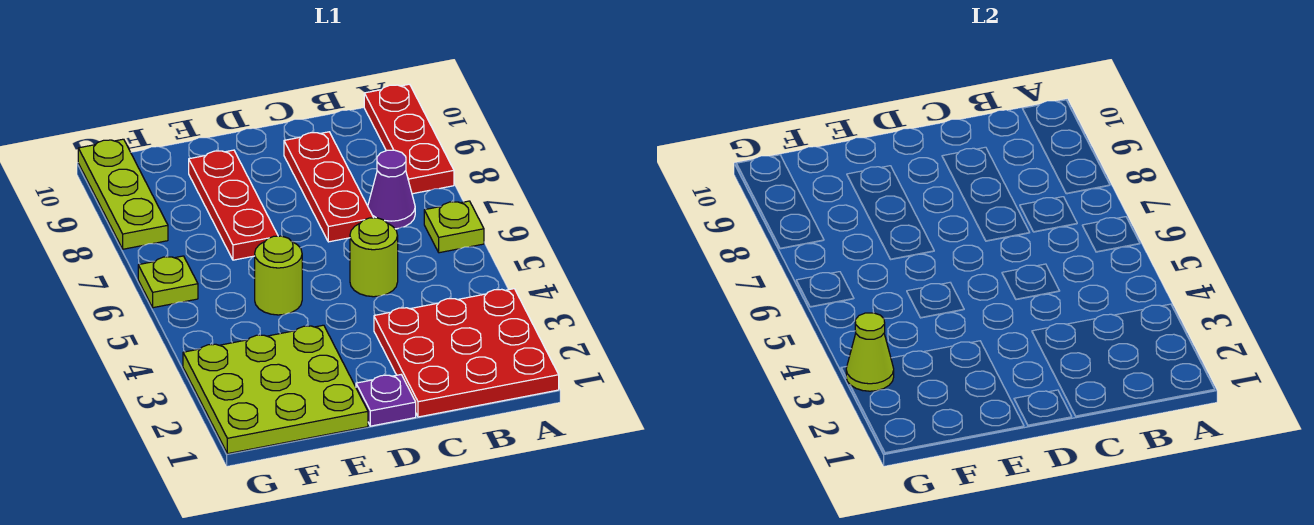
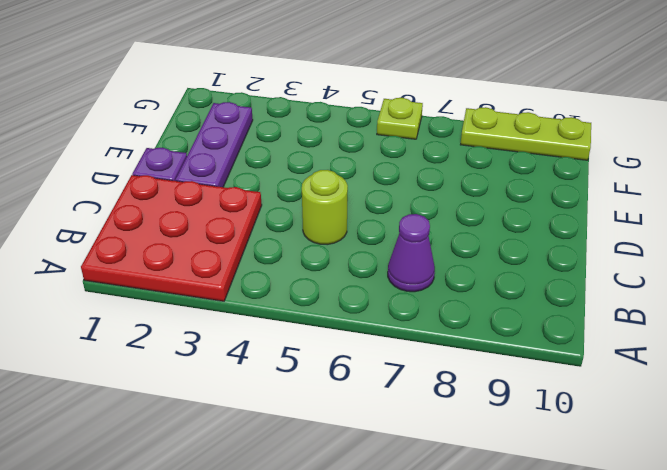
purple plate D2:F2 level 1 -> lime plate E1:G3 level 1
none -> lime plate A6 level 1
none -> red plate A8:A10 level 1
none -> red plate C7:C9 level 1

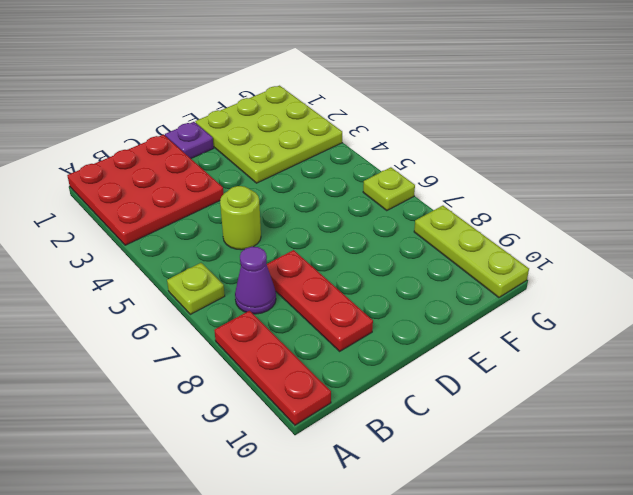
none -> lime round brick E5 level 1
none -> red plate E7:E9 level 1
none -> lime cone G3 level 2

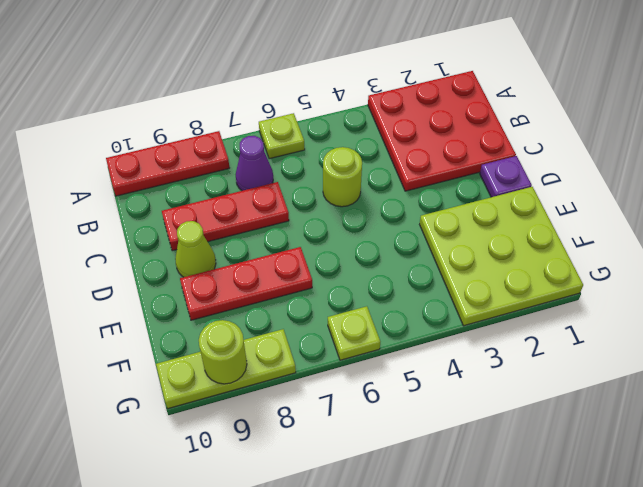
lime cone D9 level 1 -> lime cone G3 level 2
lime round brick G9 level 2 -> lime round brick E5 level 1

